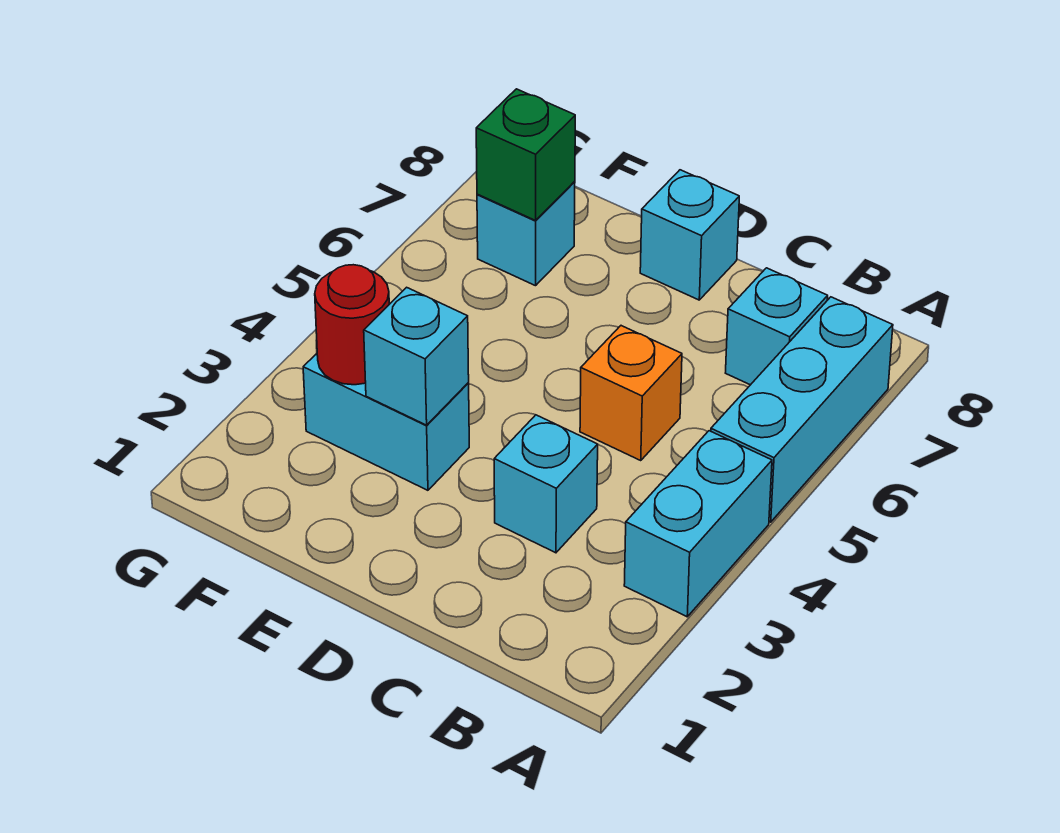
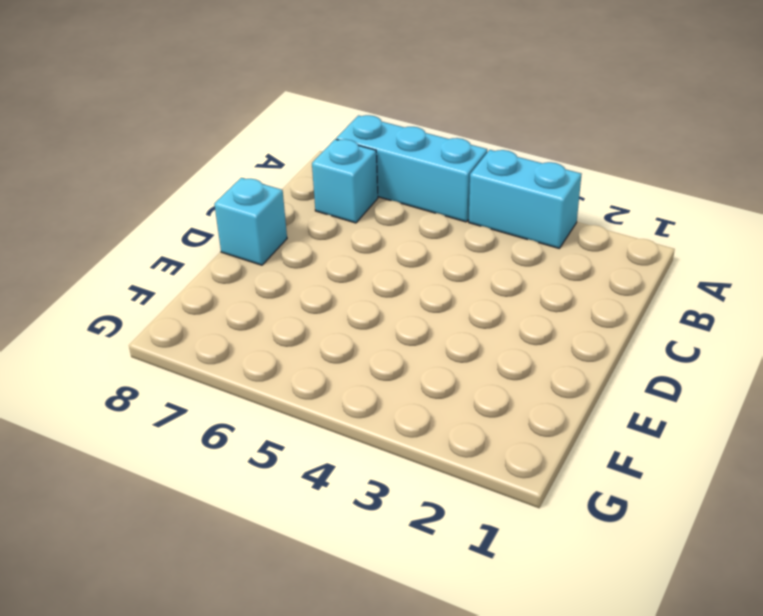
none -> cyan brick C3 level 1
none -> orange brick C5 level 1

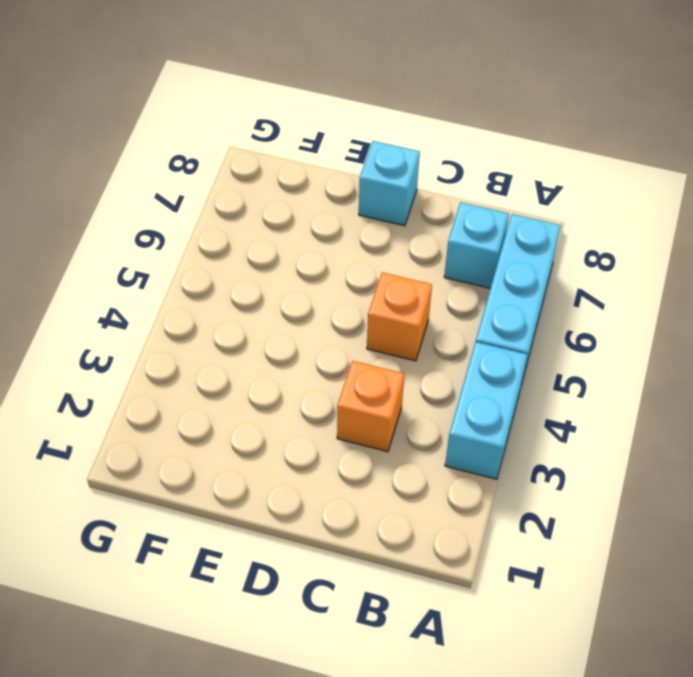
orange brick C3 level 1 -> cyan brick C3 level 1
none -> cyan brick E3:F3 level 1
none -> cyan brick F7 level 1

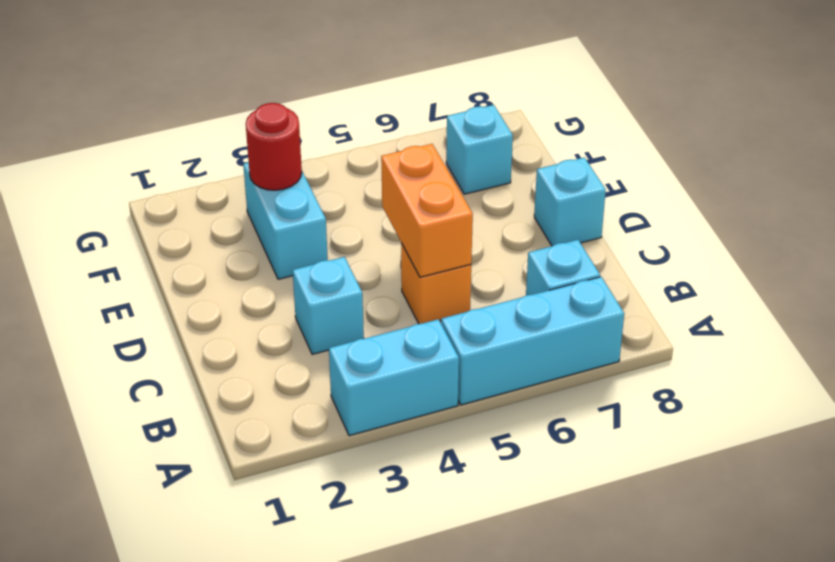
orange brick C5:D5 level 2 -> none
none -> cyan brick E3 level 2
none -> green brick F7 level 2

